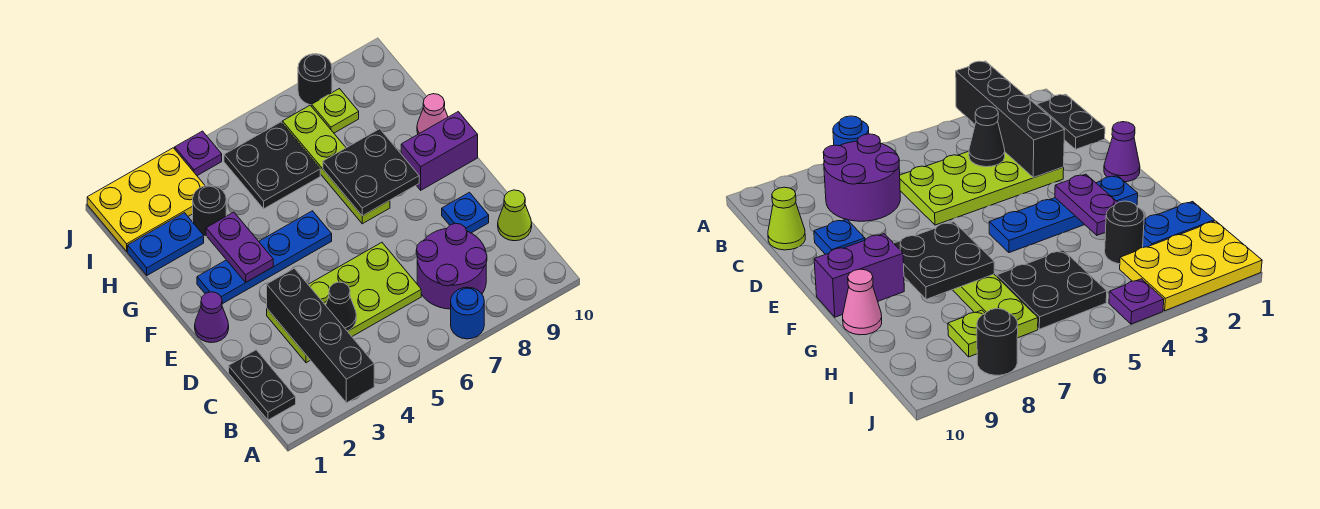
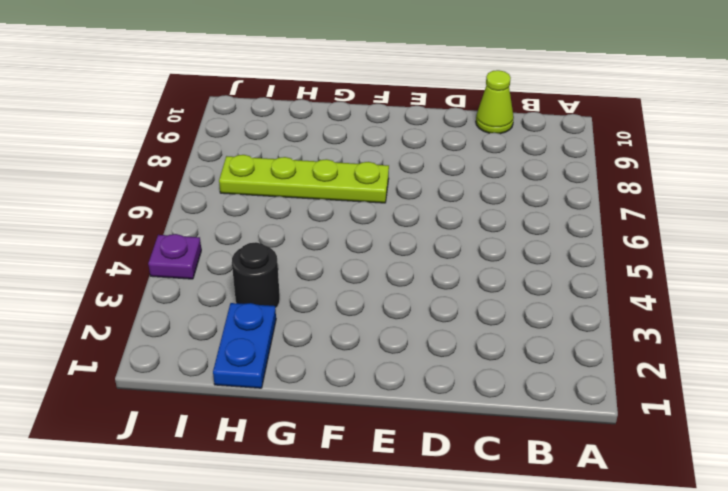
none -> blue round brick A7 level 1
none -> black plate B1:C1 level 1
none -> purple round brick B7:C8 level 1

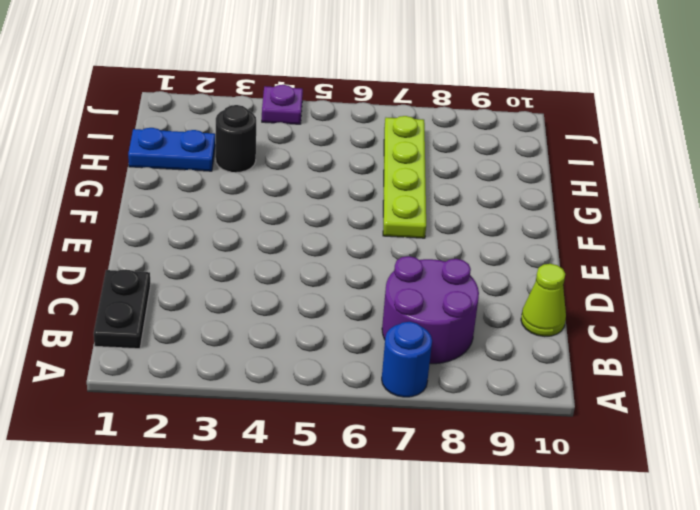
none -> lime plate C3:D6 level 1
none -> blue plate D9 level 1
none -> purple cone E1 level 1

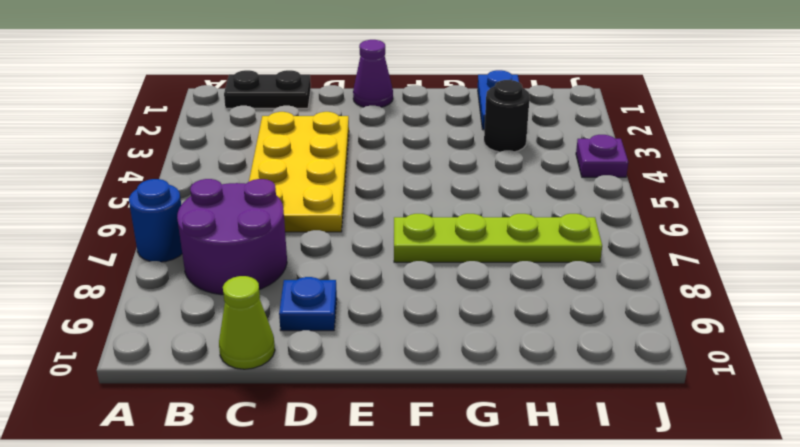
yellow plate C3:D6 level 1 -> lime plate C3:D6 level 1
none -> blue plate F2:F5 level 1
none -> purple brick F9:F10 level 1
none -> pink cone G10 level 1

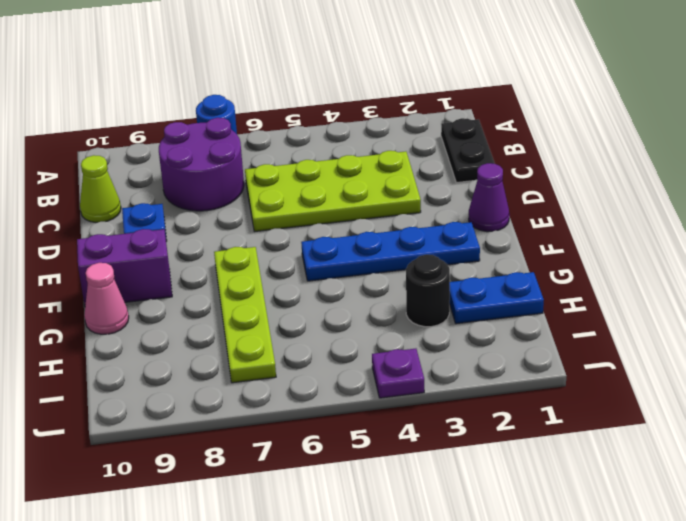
none -> black plate H5:I6 level 1
none -> yellow plate I1:J3 level 1
none -> lime plate I8 level 1

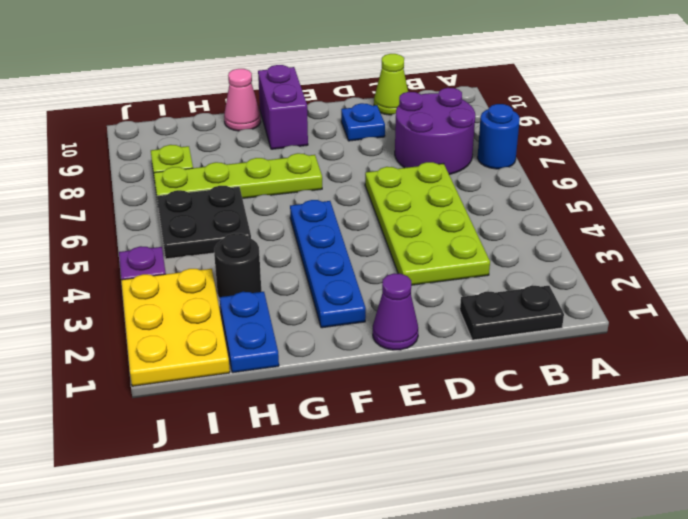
none -> black round brick J8 level 1
none -> black brick A3:D3 level 2
none -> black cone C4 level 2

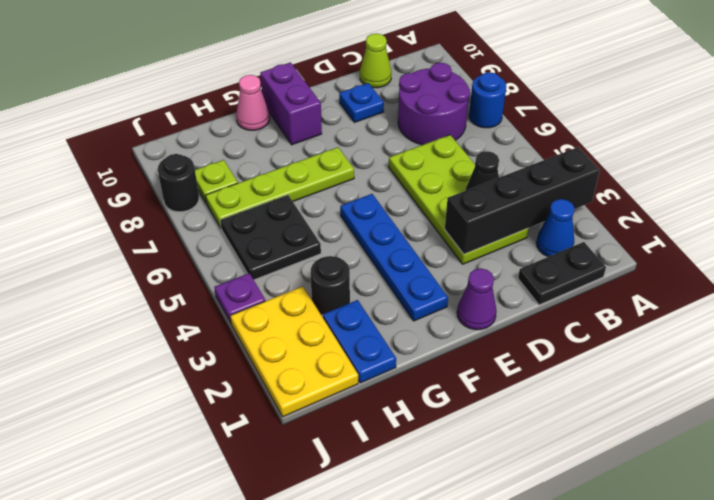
blue cone B2 level 1 -> none
none -> purple plate F3:G3 level 2
none -> black plate F7:G8 level 2

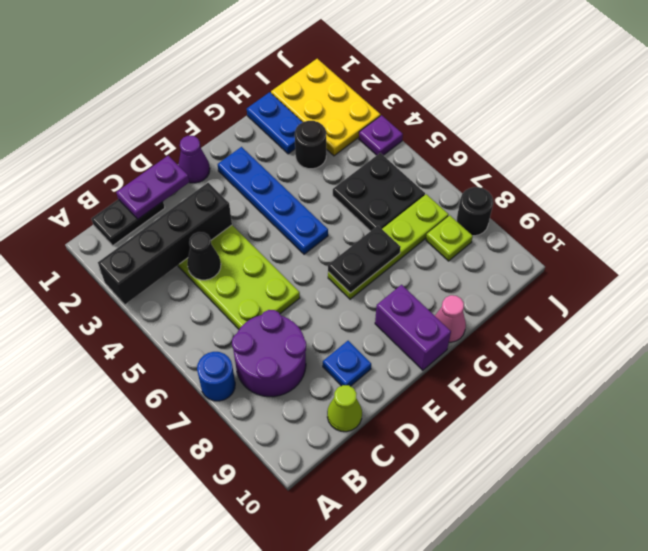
purple plate C1:D1 level 2 -> purple plate F3:G3 level 2
black plate F7:G7 level 2 -> black plate F7:G8 level 2

